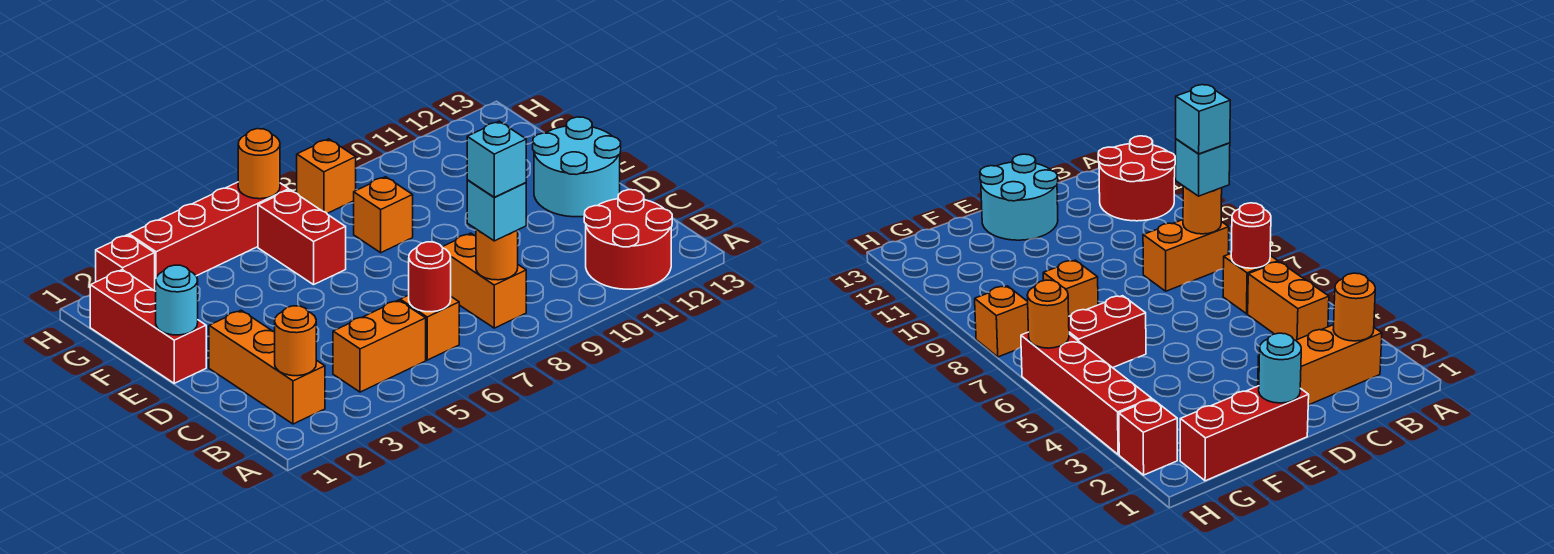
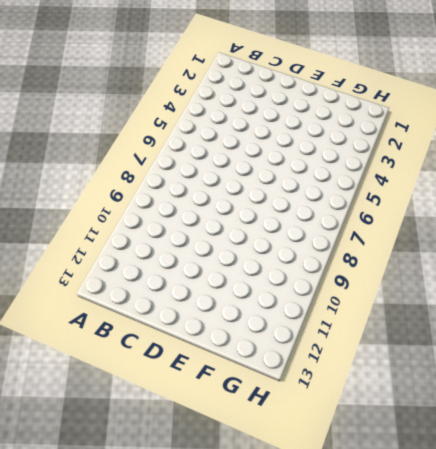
none -> red round brick A11:B12 level 1
none -> orange brick B2:D2 level 1
none -> orange brick B4:B5 level 1

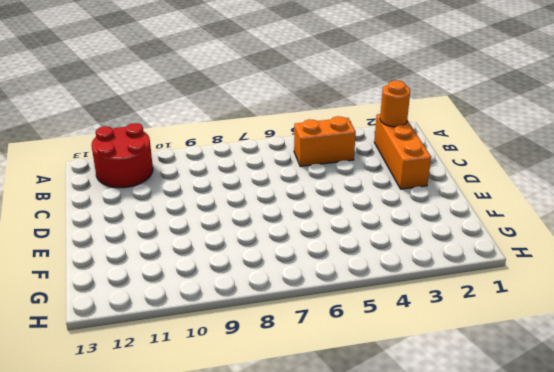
none -> orange brick B6 level 1
none -> orange brick B8:C8 level 1
none -> cyan round brick D12:E13 level 1

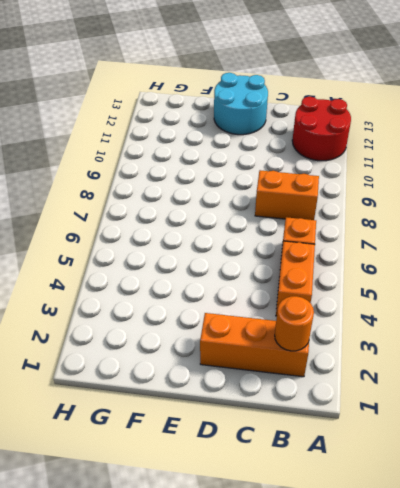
none -> red brick E1:G1 level 1
none -> red brick F6:G6 level 1
none -> orange brick F8 level 1

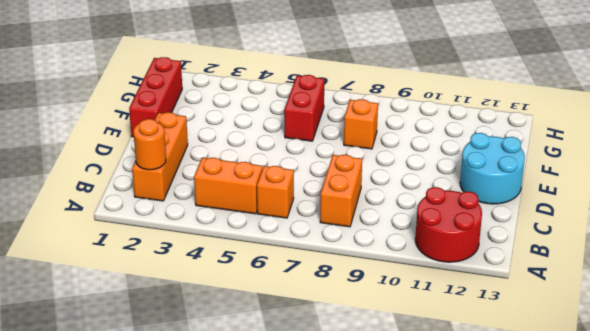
none -> red brick H2 level 1
none -> red brick H3:H6 level 1
none -> orange brick H8 level 1

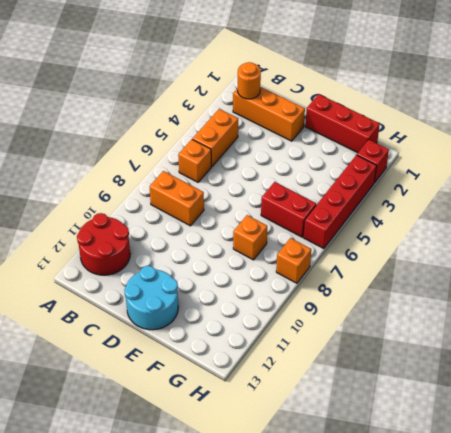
none -> red round brick B6 level 2
none -> orange round brick B8 level 2
none -> cyan round brick E1 level 2

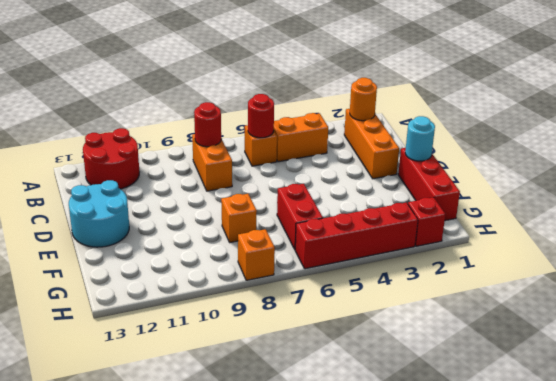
red round brick B8 level 2 -> orange round brick B8 level 2
none -> orange round brick H6 level 2
none -> cyan brick B8 level 3
none -> cyan brick B8 level 4

